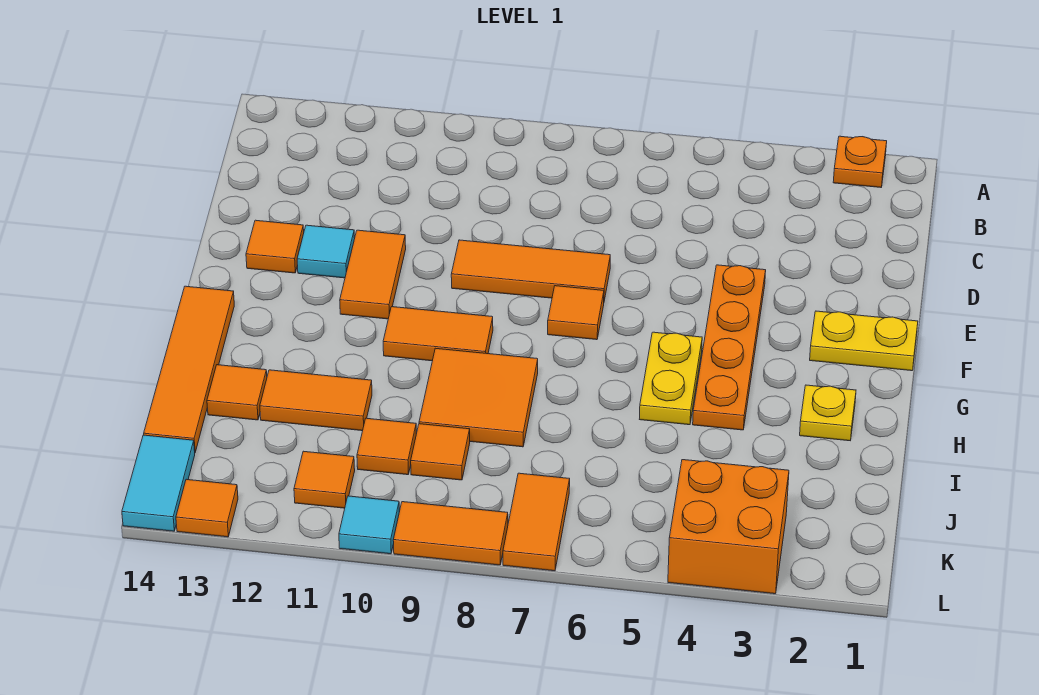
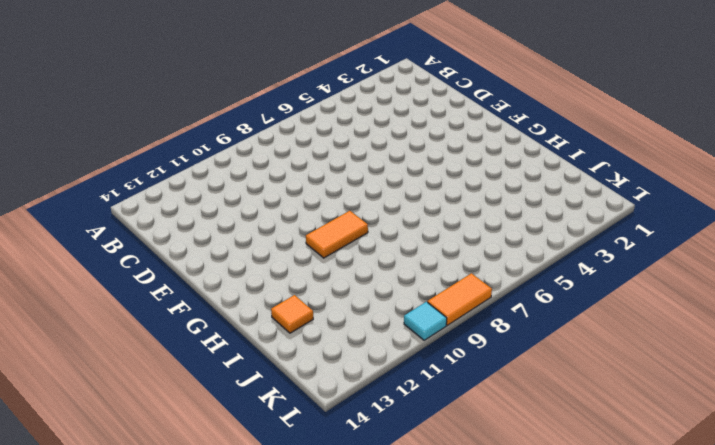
none -> orange plate A2 level 1
none -> orange plate E4:H4 level 1
none -> orange tile E7:E9 level 1

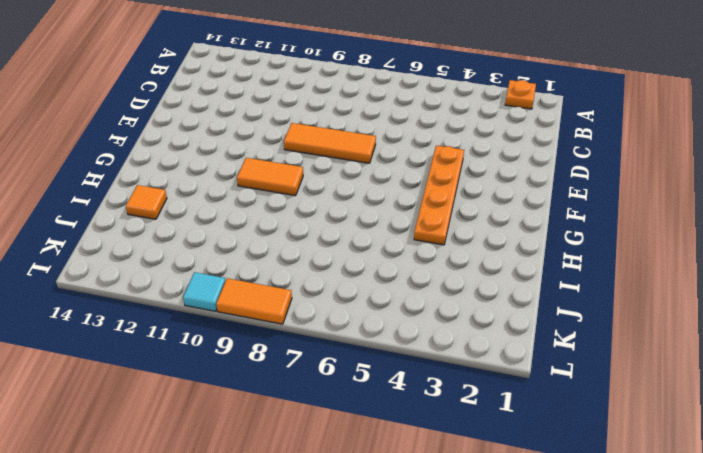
none -> orange tile E11:F11 level 1
none -> cyan tile E12 level 1
none -> orange tile E13 level 1

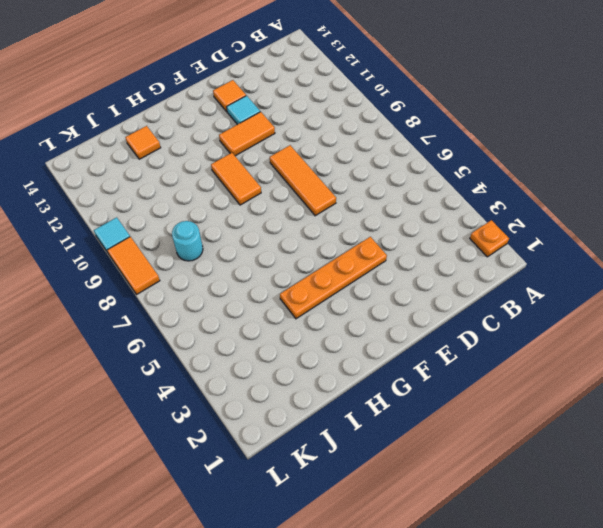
cyan round brick J8 level 1 -> none
none -> yellow plate F1:F2 level 1
none -> orange tile F7 level 1
none -> yellow plate G5:H5 level 1

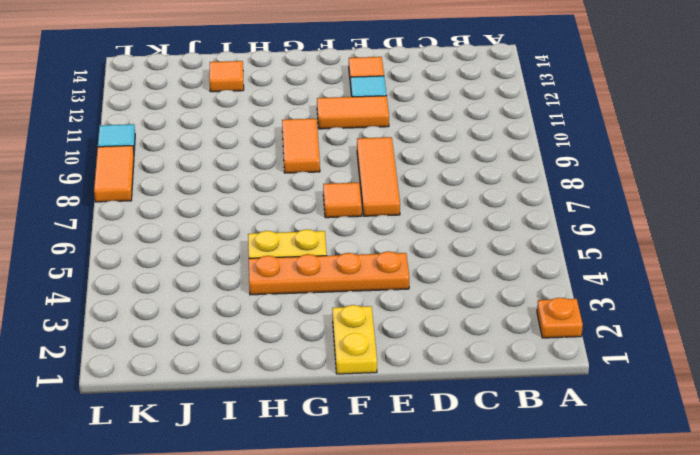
none -> orange tile G14:J14 level 1
none -> yellow plate H2 level 1
none -> orange tile H8:I9 level 1

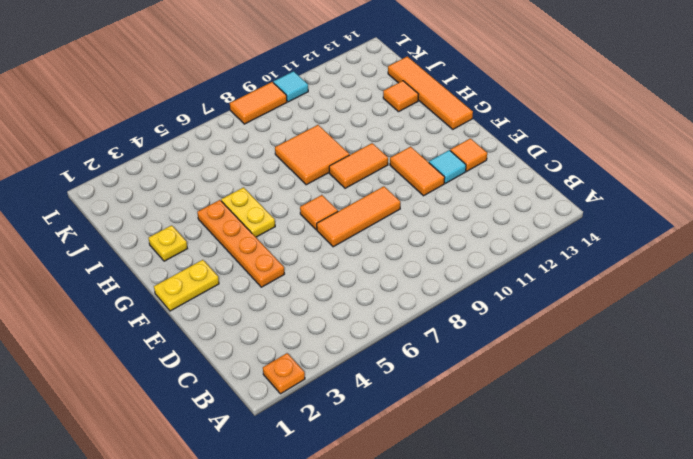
none -> orange tile I11:I12 level 1
none -> orange tile J9 level 1
none -> orange tile J10 level 1

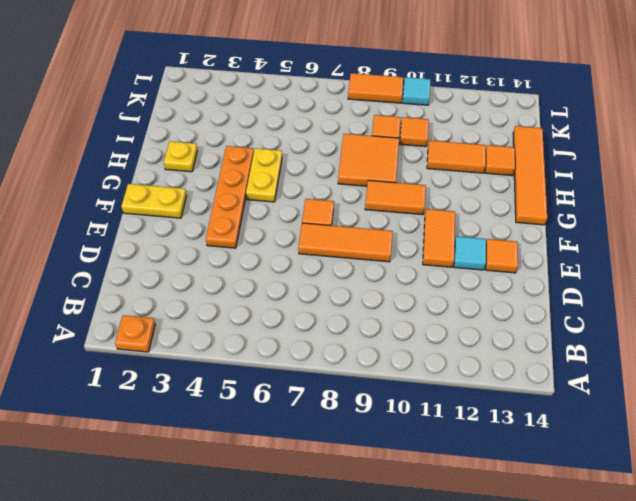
none -> orange brick K3:L4 level 1
none -> orange tile K7:L7 level 1
none -> orange tile K11 level 1

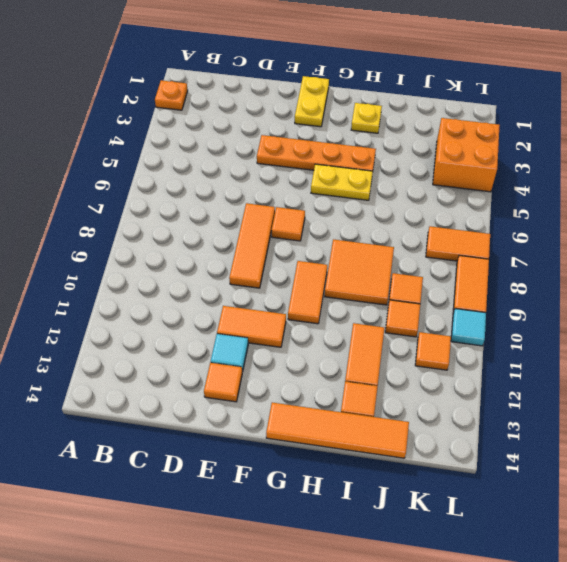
none -> cyan tile K14:L14 level 1
none -> orange tile L13 level 1

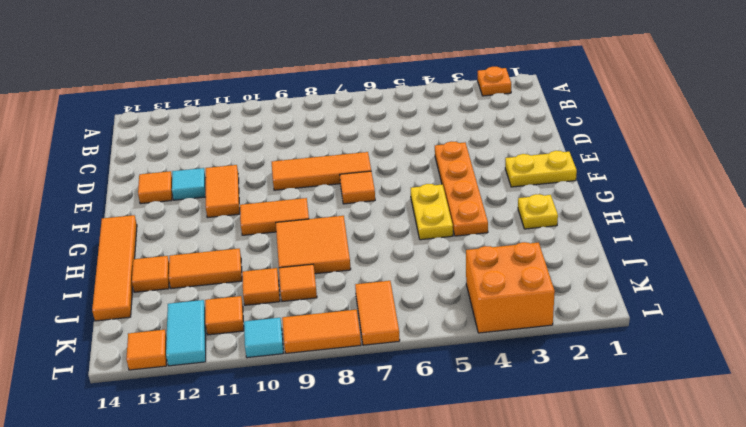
cyan tile K12:L12 level 1 -> cyan tile K14:L14 level 1

